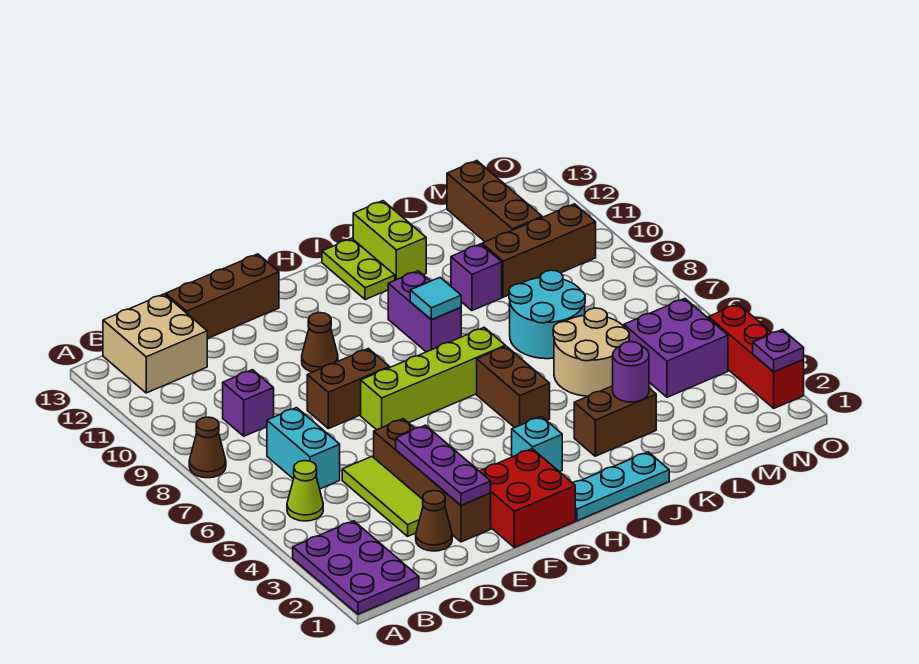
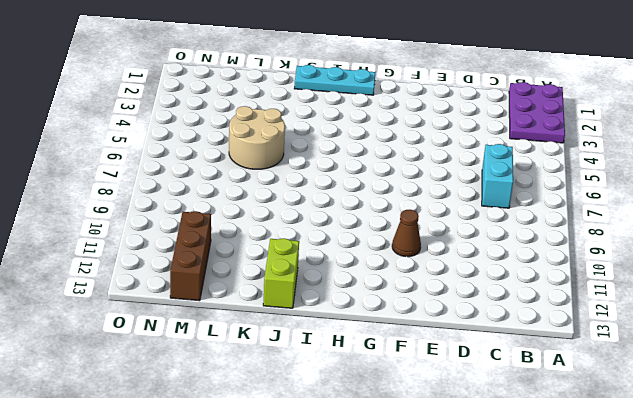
none -> brown cone A8 level 1
none -> lime cone B5 level 1
none -> tan brick B12:C13 level 1
none -> purple brick C9 level 1

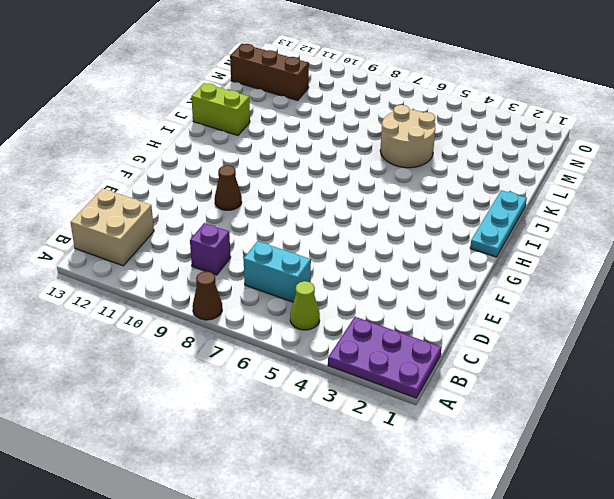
none -> brown cone D2 level 1
none -> lime tile D3:D5 level 1
none -> brown brick D13:F13 level 1
none -> brown brick E2:E5 level 1

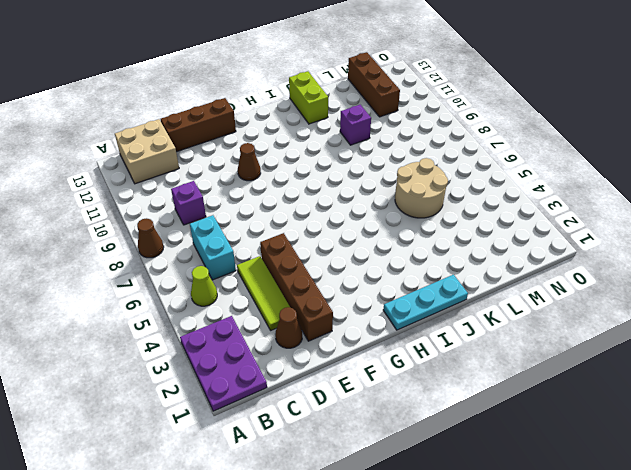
none -> brown brick E8:F8 level 1
none -> red brick F1:G2 level 1
none -> lime brick F7:I7 level 1
none -> cyan brick H3 level 1

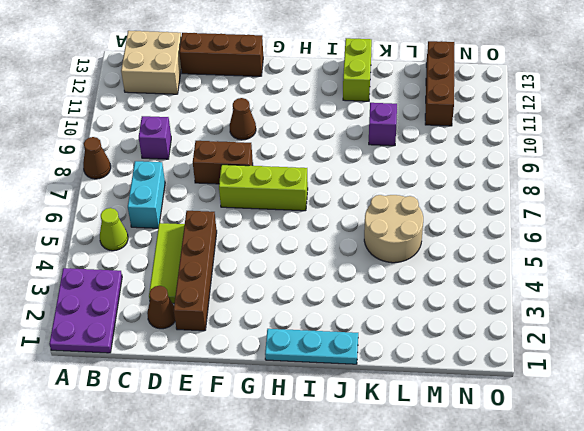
lime brick F7:H7 level 1 -> lime brick F7:I7 level 1
none -> red brick F1:G2 level 1
none -> cyan brick H3 level 1
none -> brown brick I5:I6 level 1
none -> purple brick I9:I10 level 1

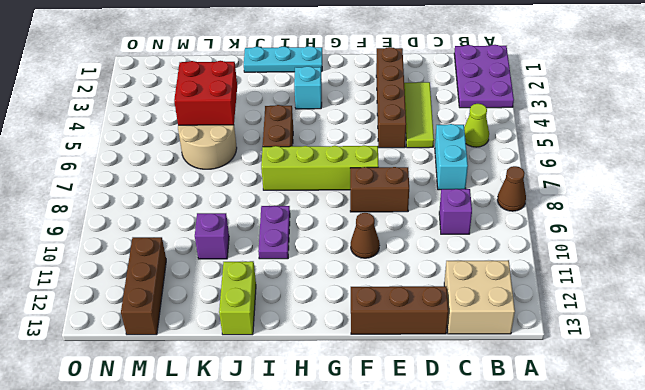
purple plate I9:I10 level 1 -> purple brick I9:I10 level 1
red brick K4:L5 level 2 -> red brick F1:G2 level 1
none -> brown cone D2 level 1
none -> lime plate I12:I13 level 1
none -> brown brick J3:K3 level 1
none -> cyan round brick K7:L8 level 1

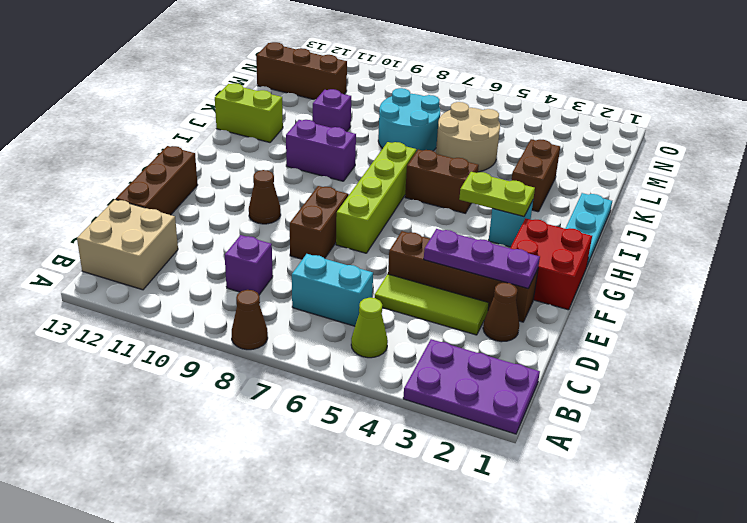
lime plate H3:H4 level 2 -> lime plate I12:I13 level 1
none -> brown brick L10:N10 level 1
none -> purple brick M4:N5 level 1
none -> red brick O2:O4 level 1
none -> cyan tile I9 level 2

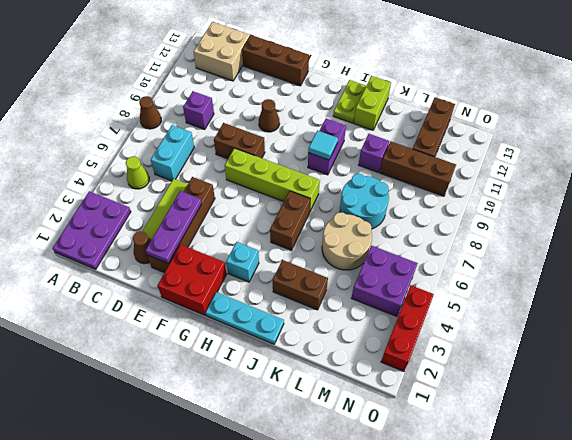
none -> purple round brick K3 level 2
none -> purple plate O2 level 2

